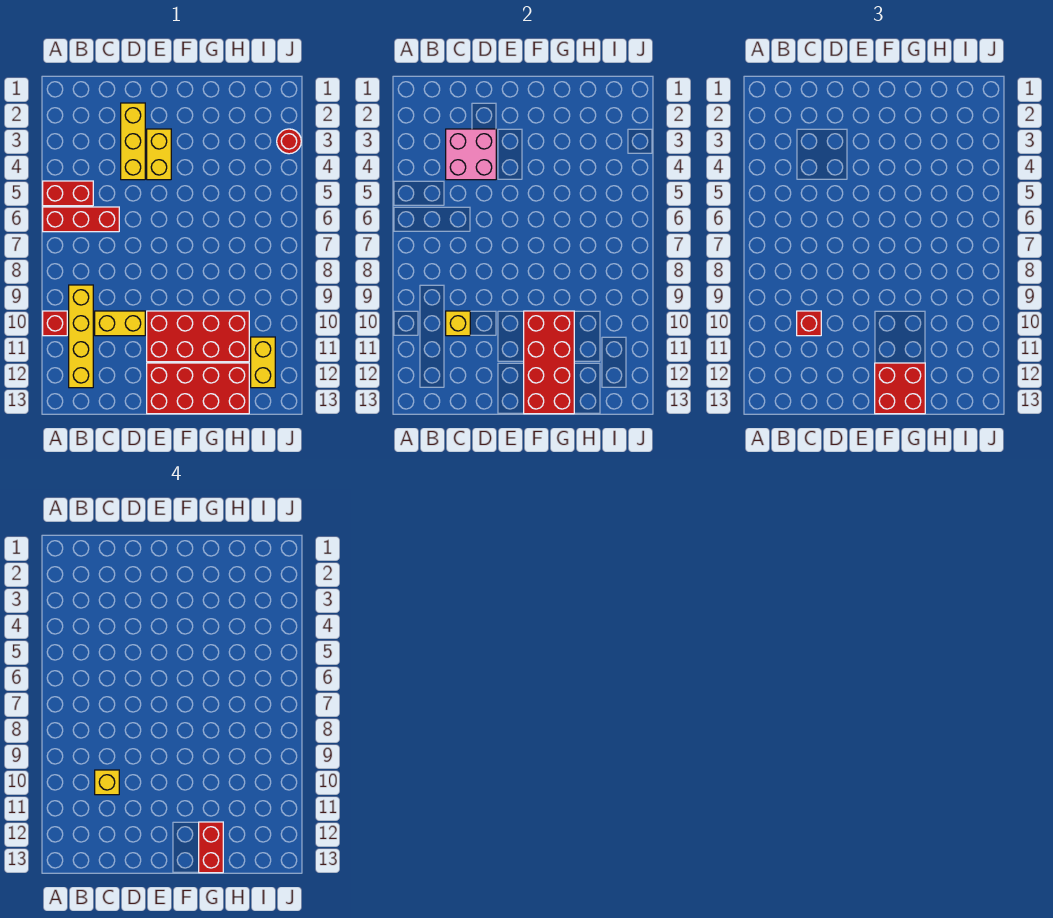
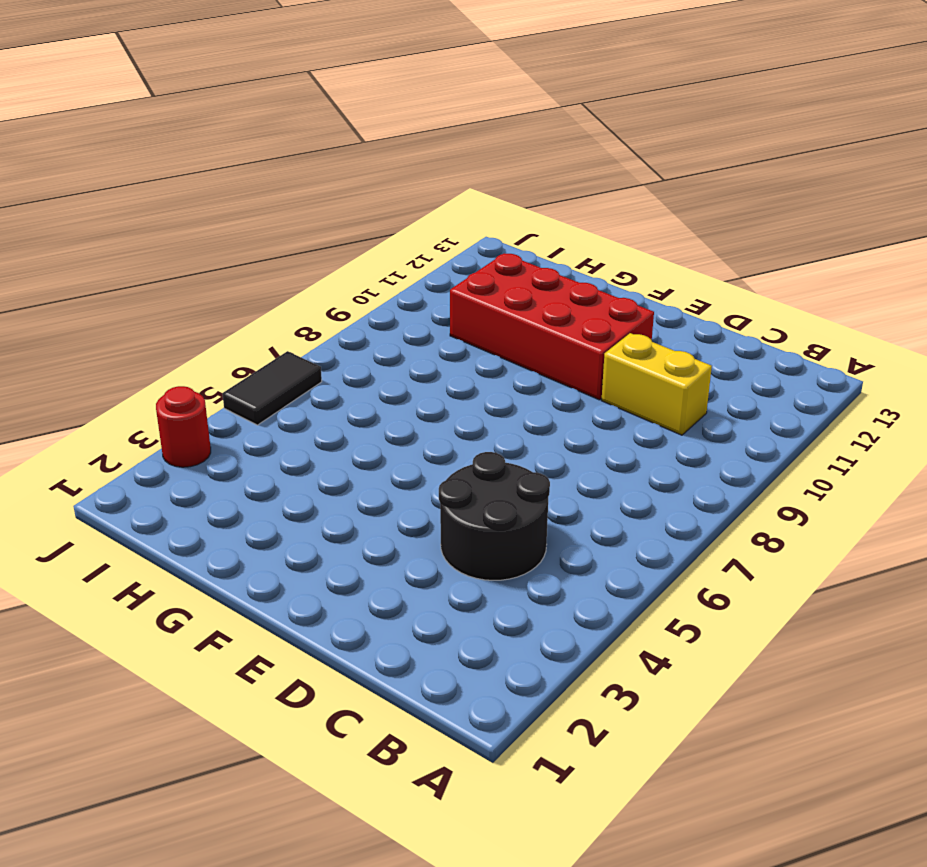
black round brick C4:D5 level 1 -> yellow brick D2:D4 level 1
black tile J5:J6 level 1 -> none
none -> red brick A5:B5 level 1
none -> red brick A6:C6 level 1
none -> red brick A10 level 1

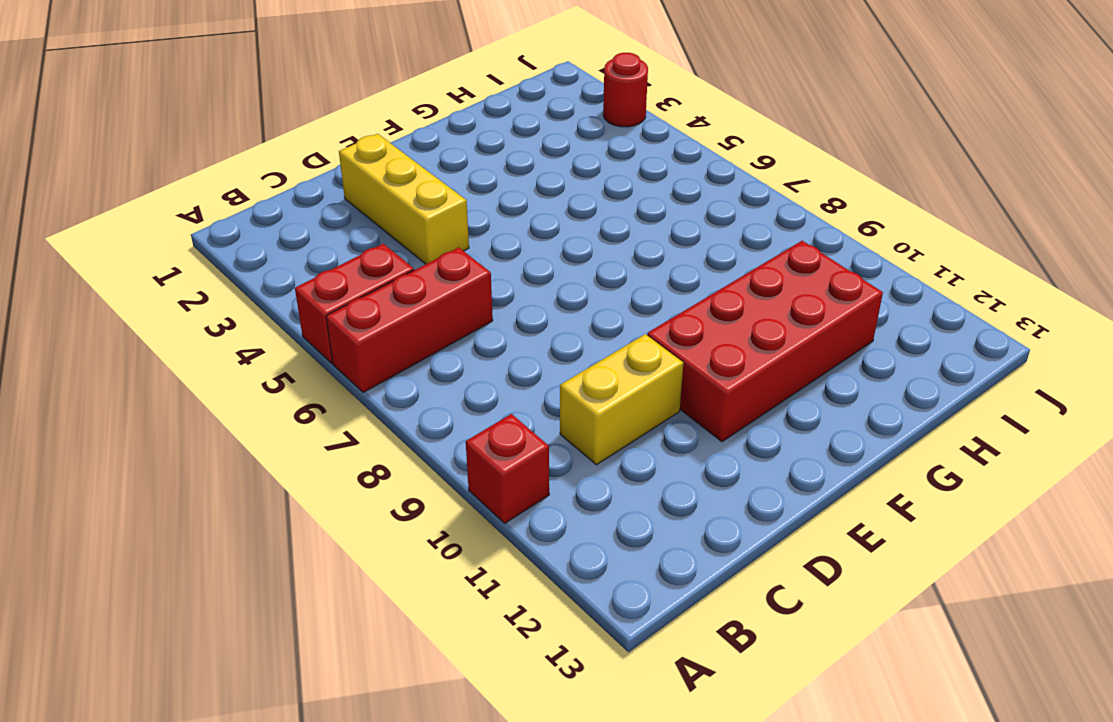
none -> yellow brick B9:B12 level 1
none -> yellow brick E3:E4 level 1
none -> red brick E12:H13 level 1

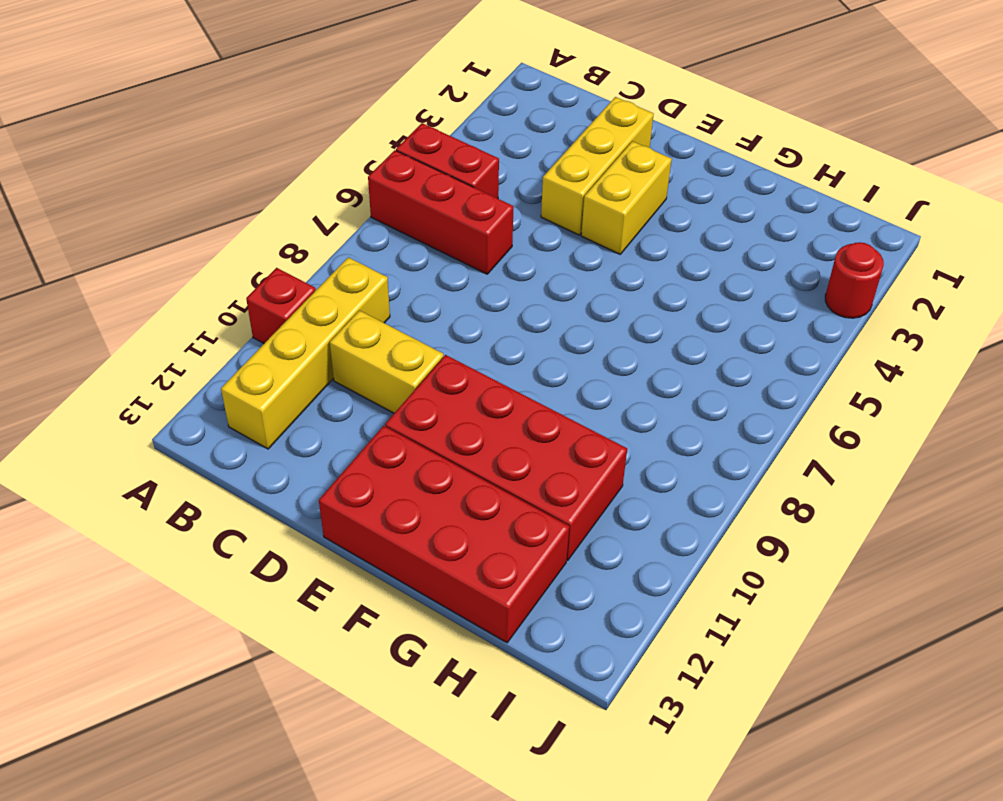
none -> yellow brick I11:I12 level 1
none -> pink brick C3:D4 level 2
none -> yellow brick C10 level 2

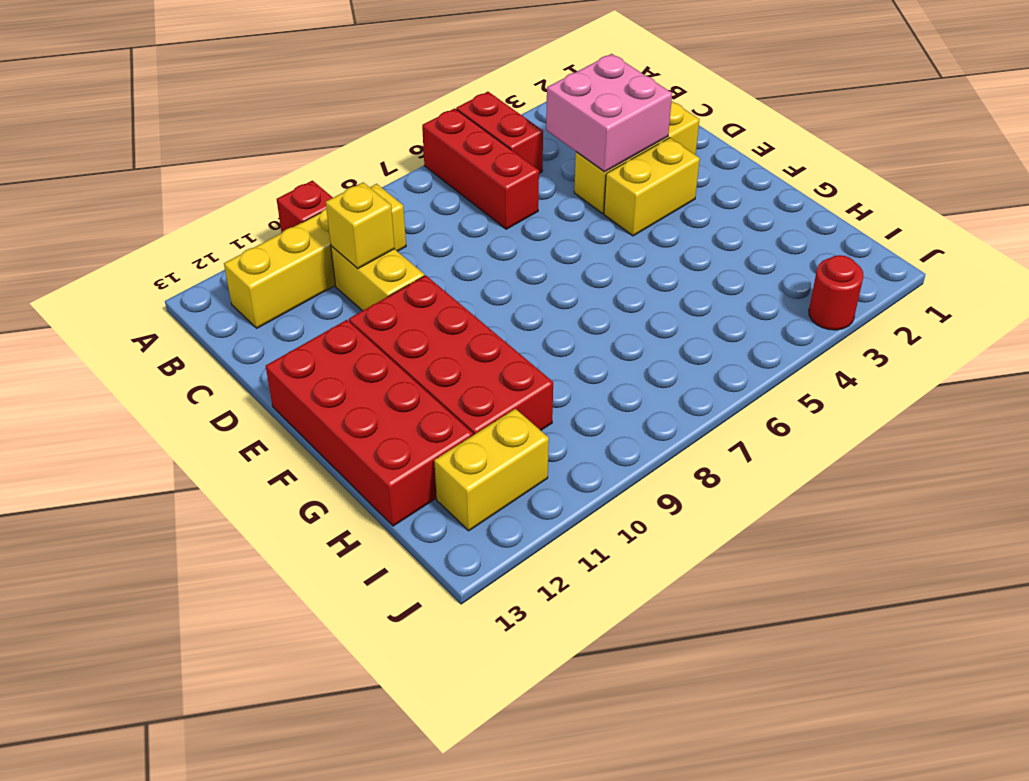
none -> red brick F10:G13 level 2
none -> red brick C10 level 3
none -> red brick F12:G13 level 3

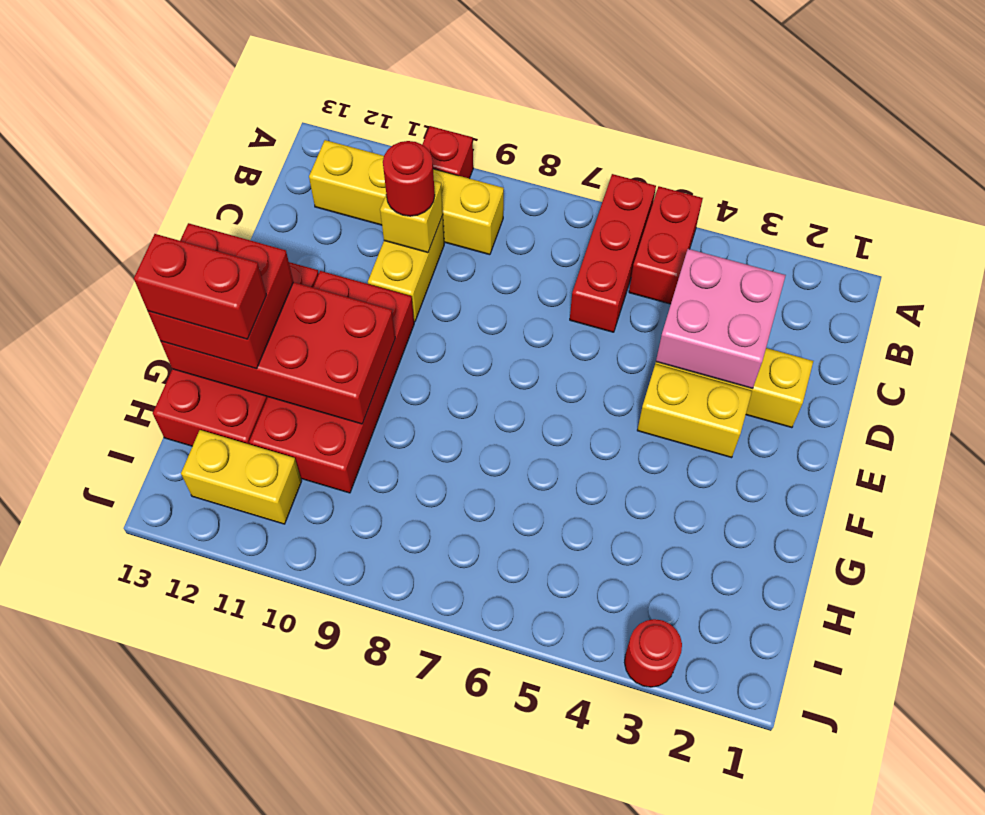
red round brick C10 level 3 -> red brick C10 level 3
none -> yellow brick C10 level 4

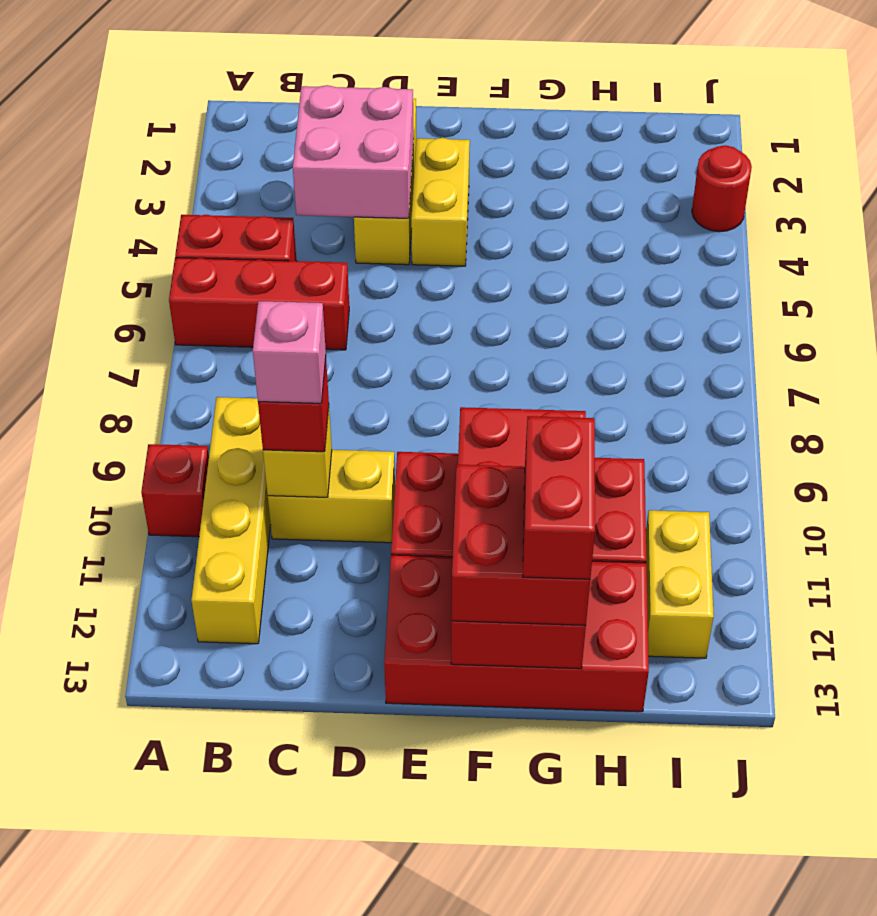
pink brick C10 level 4 -> yellow brick C10 level 4

